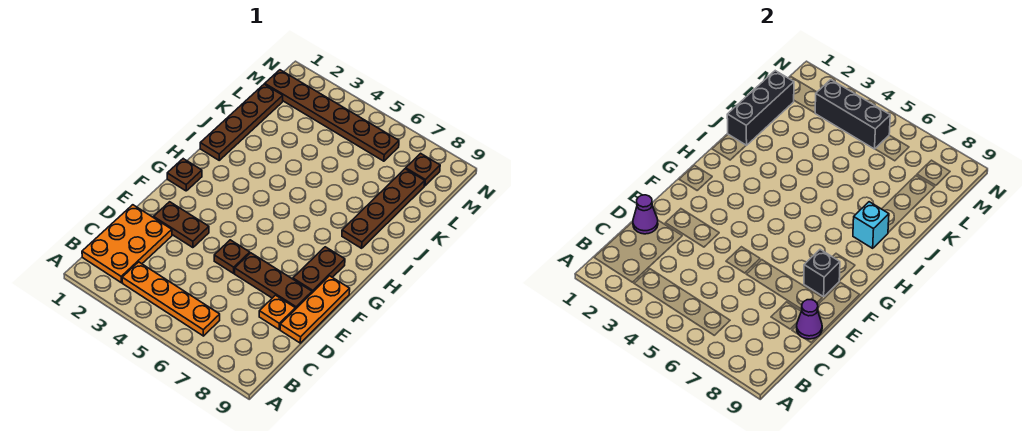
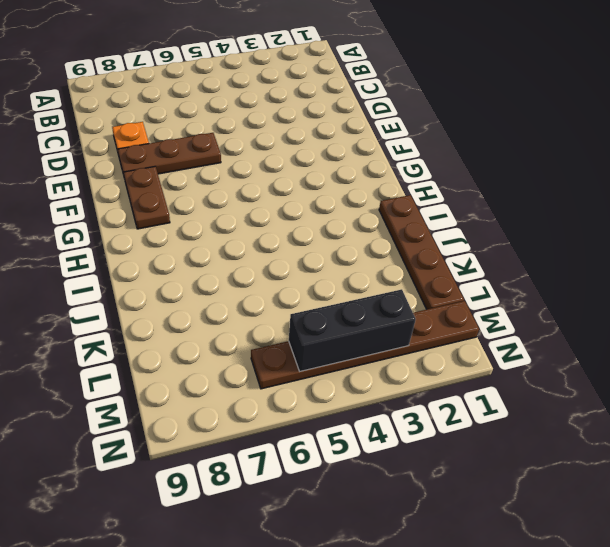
none -> orange plate B1:D2 level 1
none -> orange plate B3:B6 level 1
none -> orange plate D9:F9 level 1

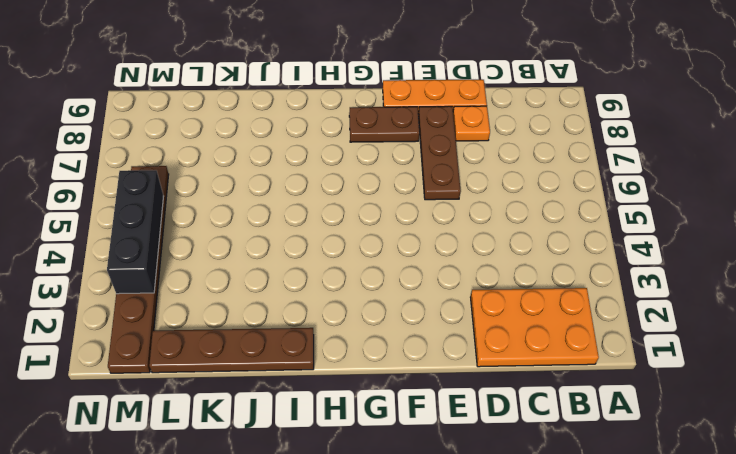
none -> orange plate B3:B6 level 1
none -> brown plate E2:E3 level 1
none -> brown plate E5 level 1

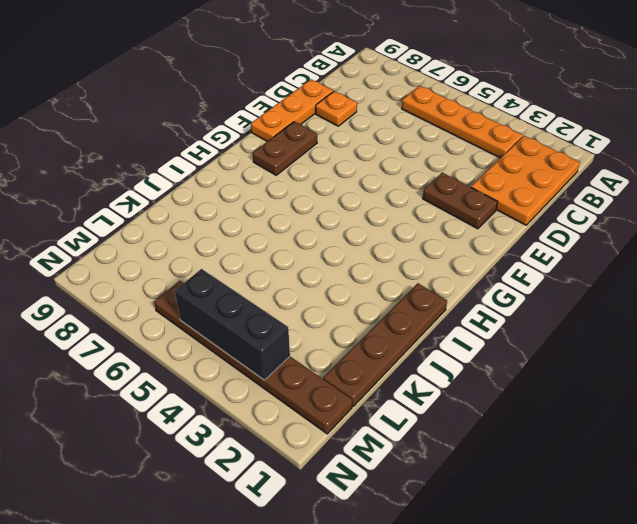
none -> brown plate E5 level 1
none -> brown plate E6:E8 level 1
none -> brown plate G1 level 1

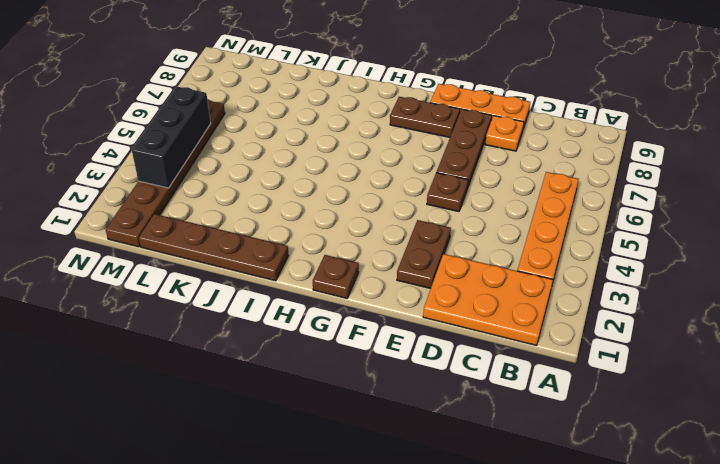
none -> brown plate I8:L8 level 1
none -> brown plate M8 level 1
none -> purple cone D1 level 2

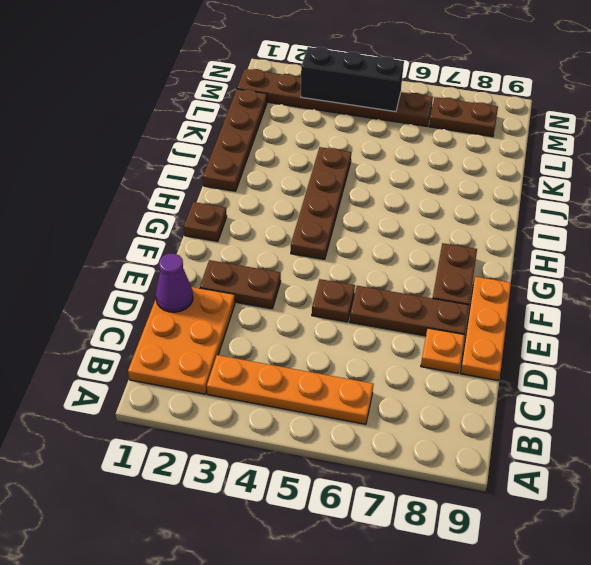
brown plate G4:J4 level 1 -> brown plate I8:L8 level 1
brown plate M7:M8 level 1 -> brown plate M8 level 1
none -> purple cone D9 level 2
none -> black brick F8 level 2
none -> cyan brick I8 level 2

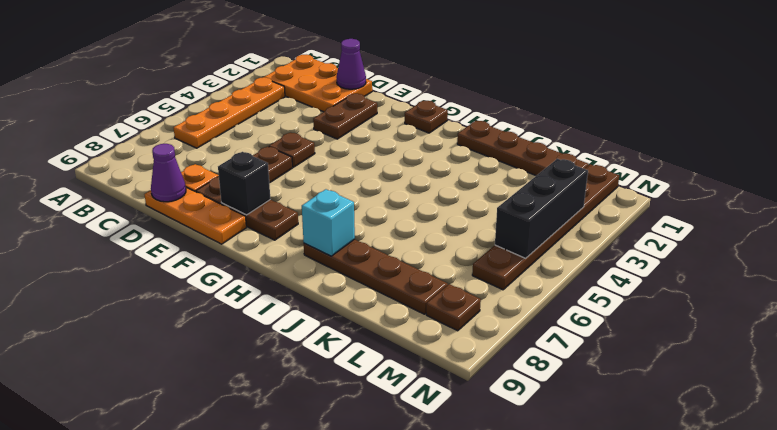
none -> black brick J1:L1 level 2

